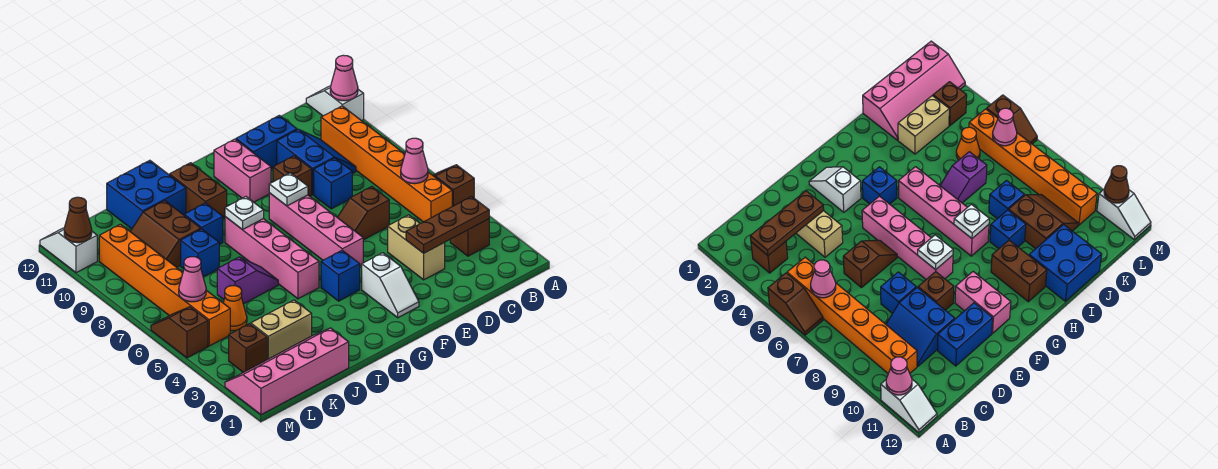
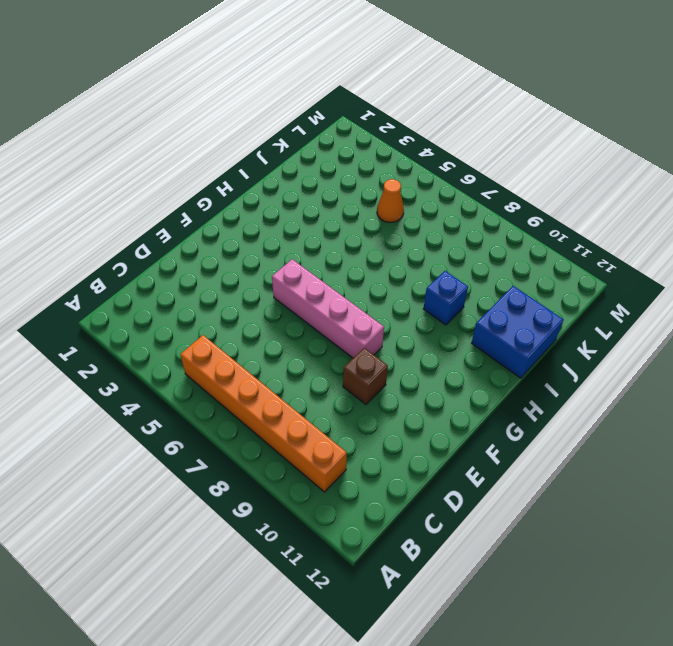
none -> brown slope A5:A6 level 1 top 5
none -> white slope A11:A12 level 1 top 11
none -> brown brick B3 level 1
none -> blue slope C9:D10 level 1 top D

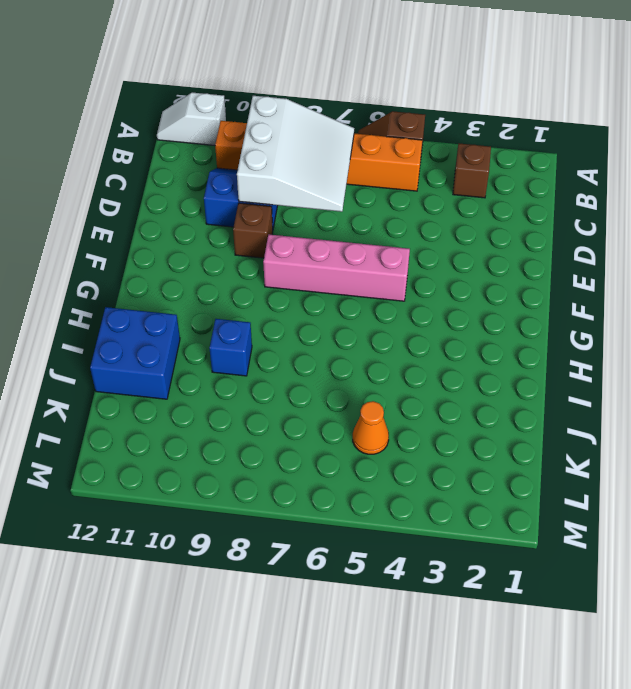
white slope B7:D9 level 2 top 9 -> none
none -> tan brick D3:D4 level 1
none -> brown slope D6:E6 level 1 top D
none -> blue brick D8 level 1
none -> blue brick D11:E11 level 1

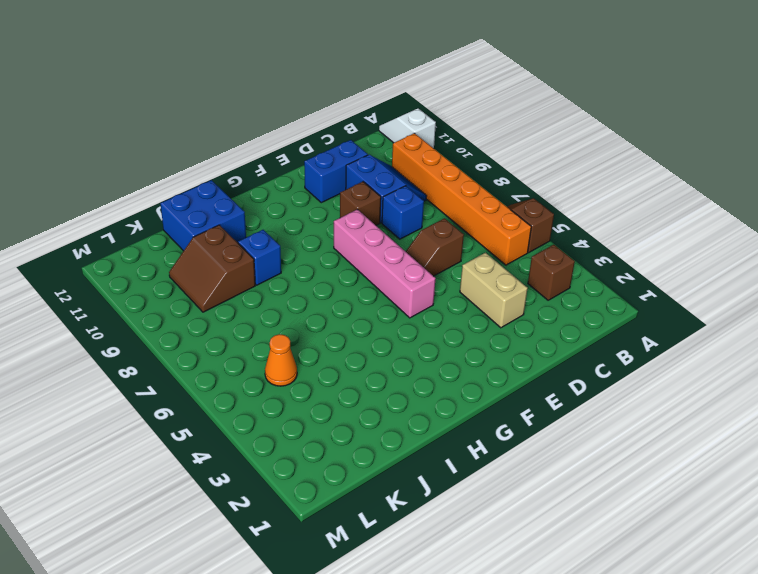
none -> white slope F2:F3 level 1 top 3
none -> pink brick F10:F11 level 1
none -> blue brick G4 level 1
none -> pink brick H5:H8 level 1

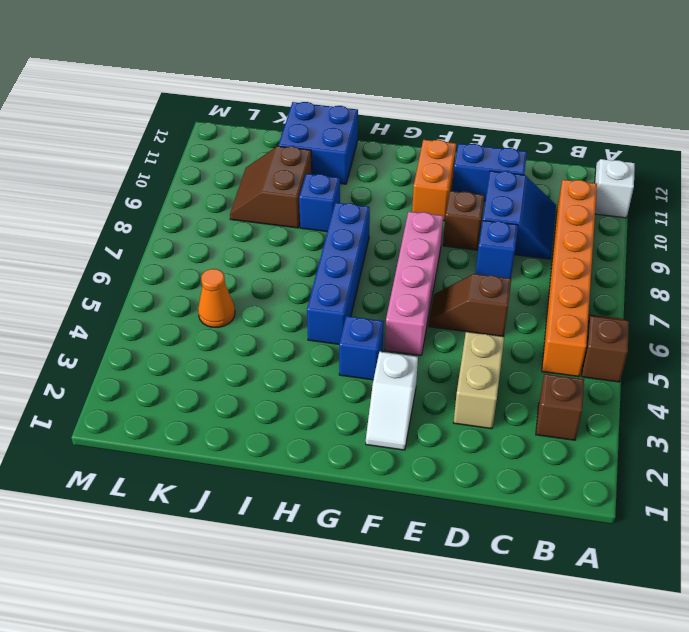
orange brick F10:F11 level 1 -> pink brick F10:F11 level 1
blue brick H5:H8 level 1 -> pink brick H5:H8 level 1
none -> brown brick H10:H11 level 1
none -> purple slope I6:J6 level 1 top J
none -> pink slope J1:M2 level 1 top 1
none -> tan brick J3:K3 level 1

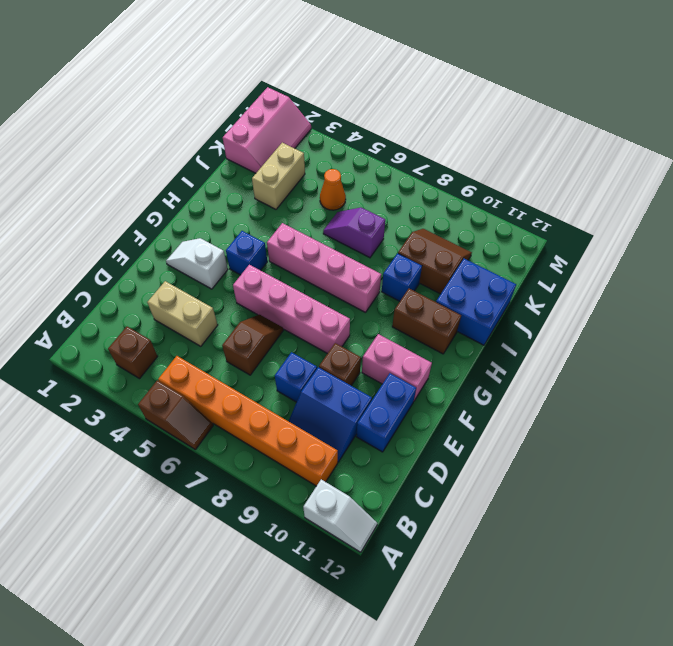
purple slope J6:J7 level 1 top 7 -> purple slope I6:J6 level 1 top J
pink slope K1:M2 level 1 top 1 -> pink slope J1:M2 level 1 top 1
none -> blue brick J8 level 1
none -> brown brick L3 level 1
none -> orange brick L5:L10 level 1
none -> brown slope M5:M6 level 1 top 5

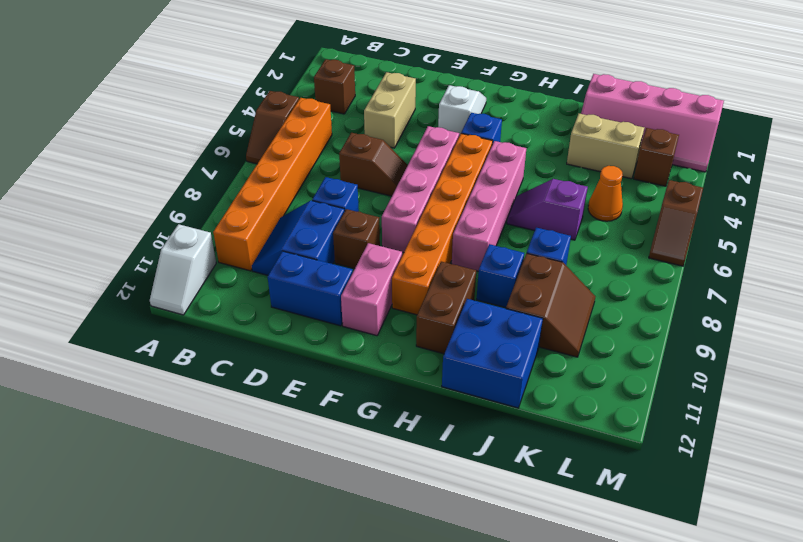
orange brick G5:G10 level 1 -> orange brick L5:L10 level 1
none -> white slope M11:M12 level 1 top 11
none -> pink cone A11 level 2
none -> brown plate B3:D3 level 2
none -> pink cone B6 level 2

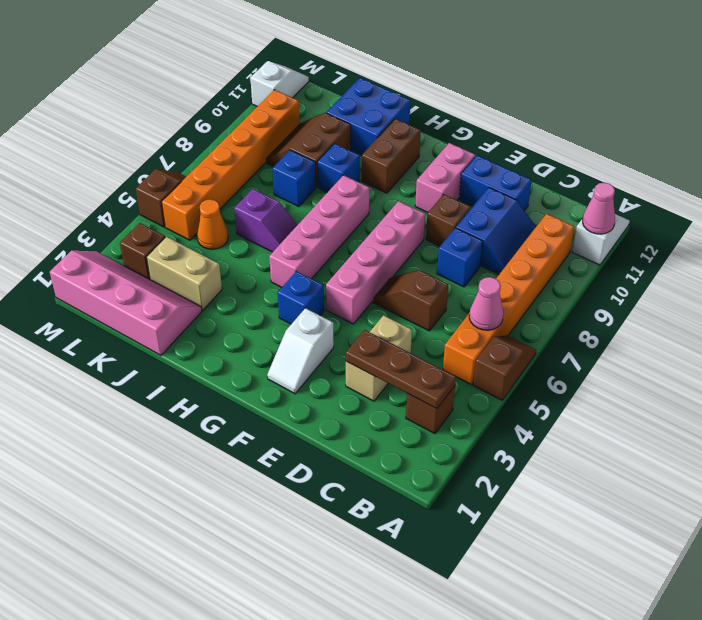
none -> white plate F8 level 2
none -> white plate H8 level 2
none -> pink cone L6 level 2
none -> brown cone M11 level 2

